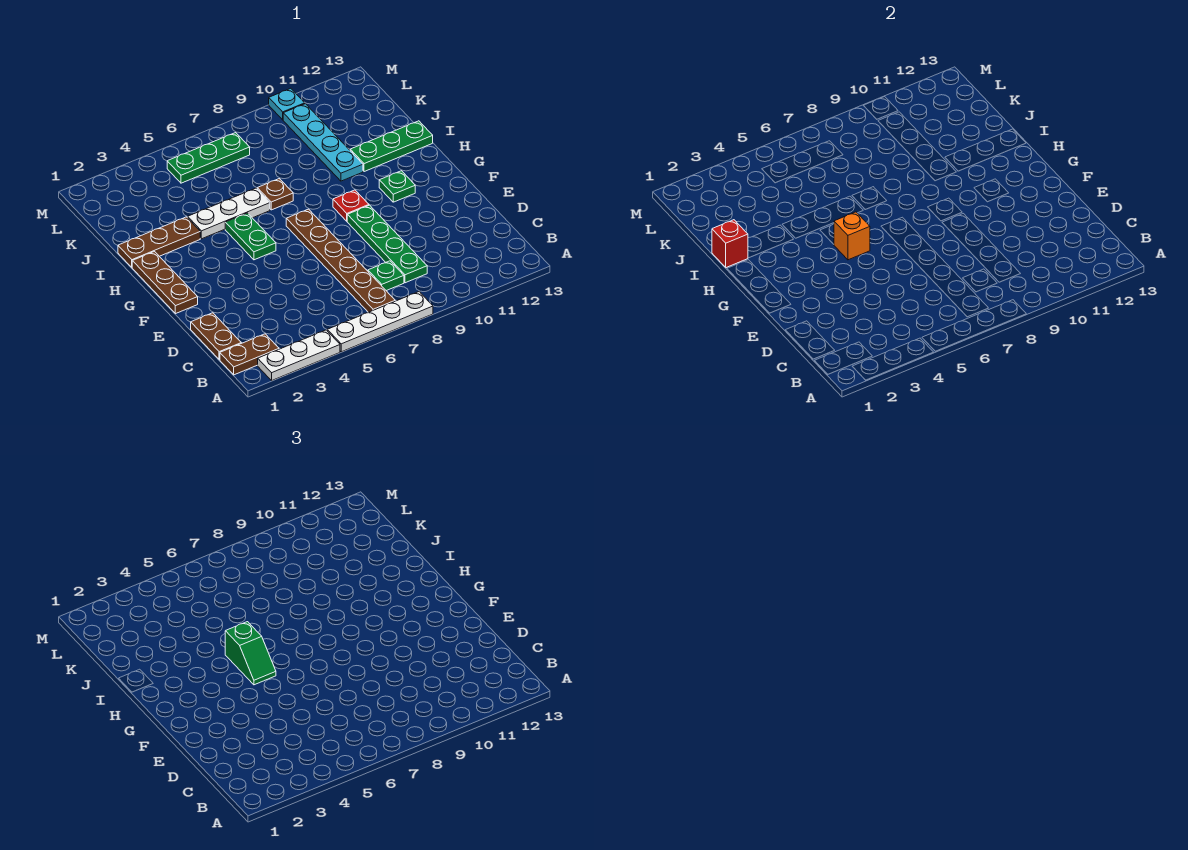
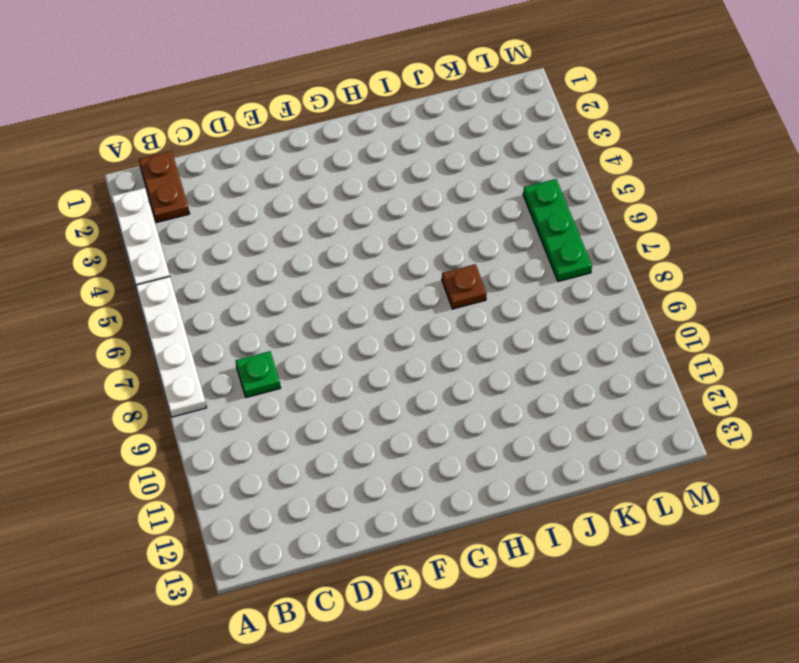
none -> brown plate B7:G7 level 1
none -> brown plate C1:D1 level 1
none -> green plate C9:F9 level 1

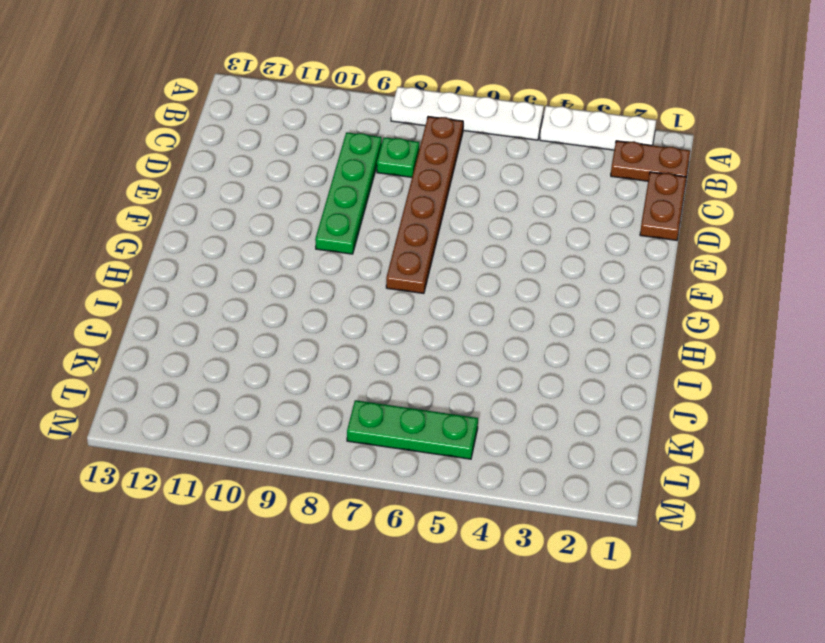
none -> brown plate F1:H1 level 1
none -> green plate G5:H5 level 1
none -> red plate G9 level 1

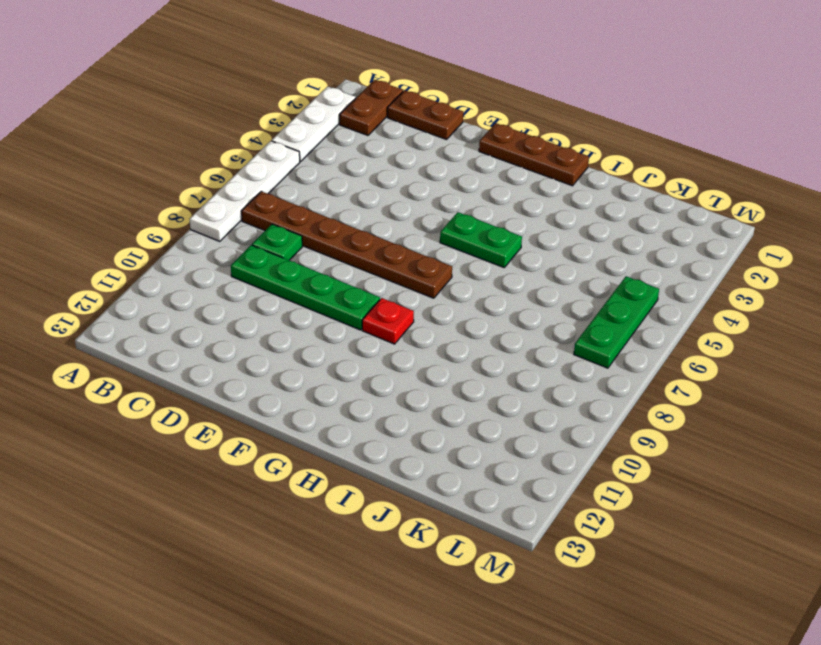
none -> green plate G11 level 1
none -> brown plate I1:I3 level 1
none -> white plate I4:I6 level 1

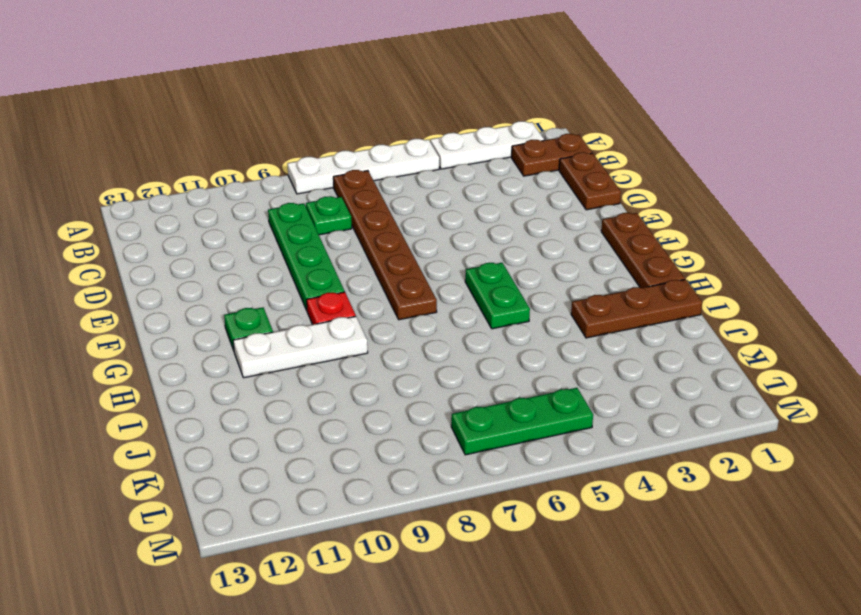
white plate H9:H11 level 1 -> white plate I4:I6 level 1
none -> brown plate I7 level 1
none -> cyan plate I10:L10 level 1
none -> green plate I11:I13 level 1

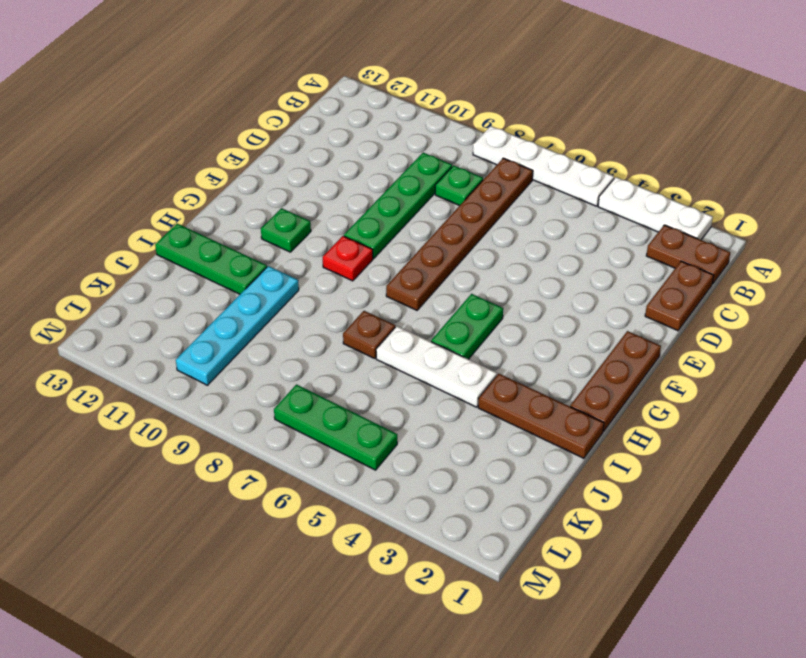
none -> cyan plate M10 level 1
none -> orange brick G5 level 2
none -> red brick I1 level 2

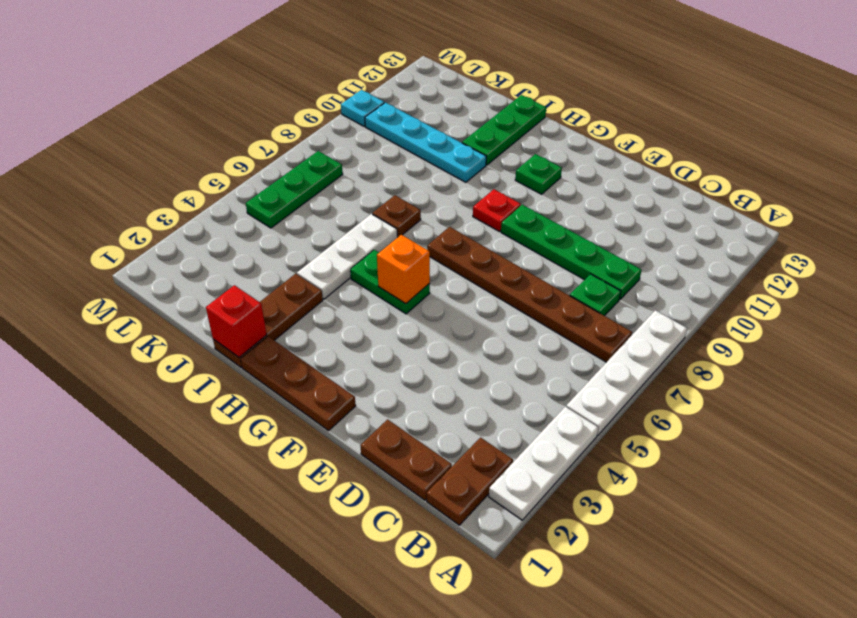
none -> green slope G5:H5 level 3 top H

